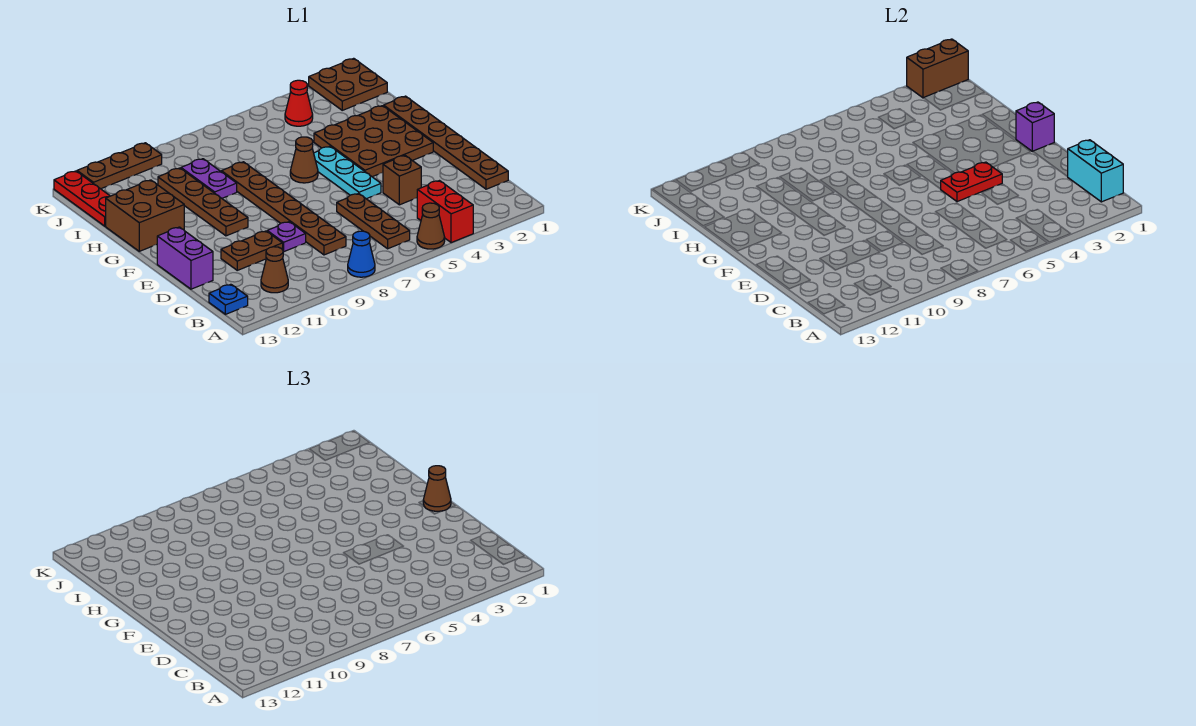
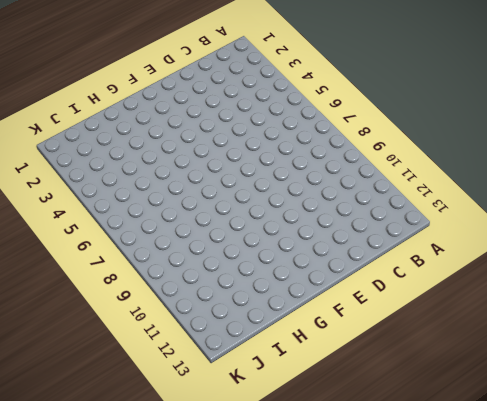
none -> red brick A4:B4 level 1
none -> brown cone A5 level 1
none -> blue cone A8 level 1

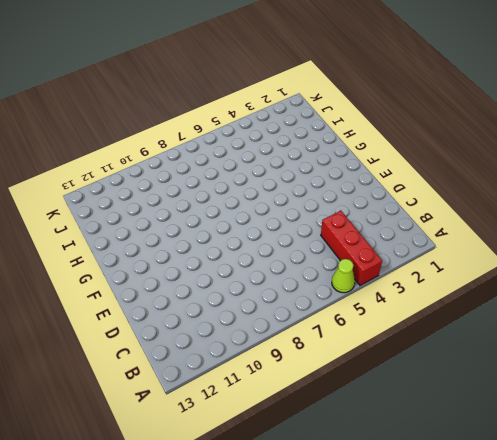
red brick A4:C4 level 1 -> red brick A4:B4 level 1
lime cone A5 level 1 -> brown cone A5 level 1
none -> blue cone A8 level 1
none -> brown plate B6:D6 level 1
none -> brown cone B11 level 1

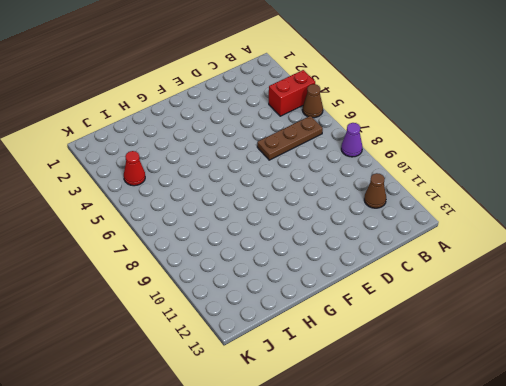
purple cone A8 level 1 -> blue cone A8 level 1
none -> blue plate B13 level 1
none -> brown plate C1:H1 level 1
none -> brown plate C8:H8 level 1

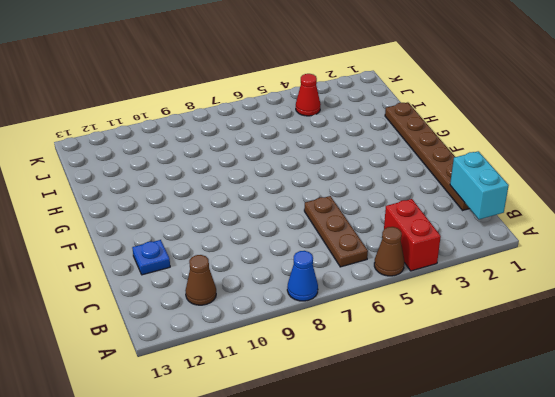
blue plate D12 level 1 -> blue plate B13 level 1
none -> brown plate C8:H8 level 1
none -> brown brick D4 level 1
none -> purple plate D9 level 1

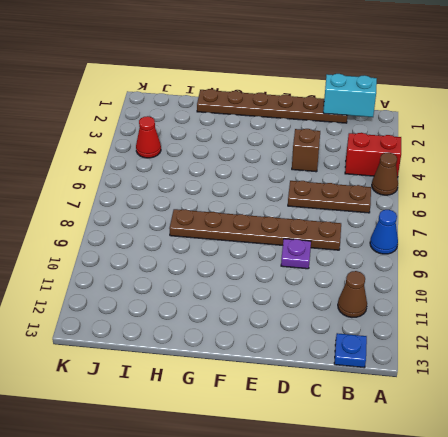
none -> brown plate D10:D11 level 1
none -> purple brick D13:E13 level 1
none -> cyan plate E5:G5 level 1

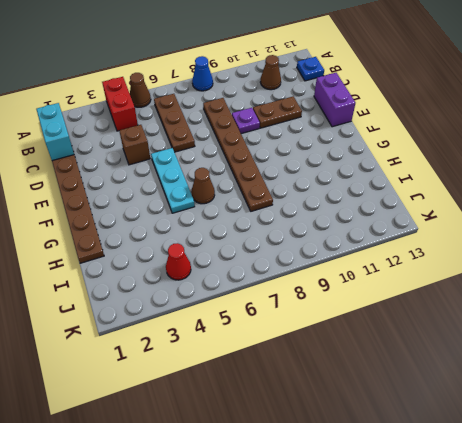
none -> brown plate F2:H4 level 1
none -> brown plate F10:I10 level 1
none -> brown brick G12:H13 level 1

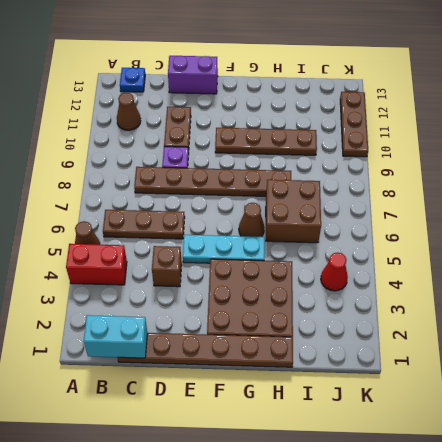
brown brick H6:I7 level 1 -> brown brick G12:H13 level 1
none -> blue cone A8 level 1
none -> purple plate H9:I9 level 1
none -> red plate I13:K13 level 1

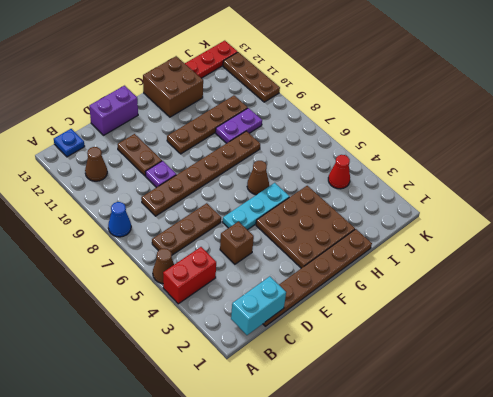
none -> brown plate J1:K2 level 1
none -> red plate E4:E5 level 2
none -> purple brick F1 level 2

